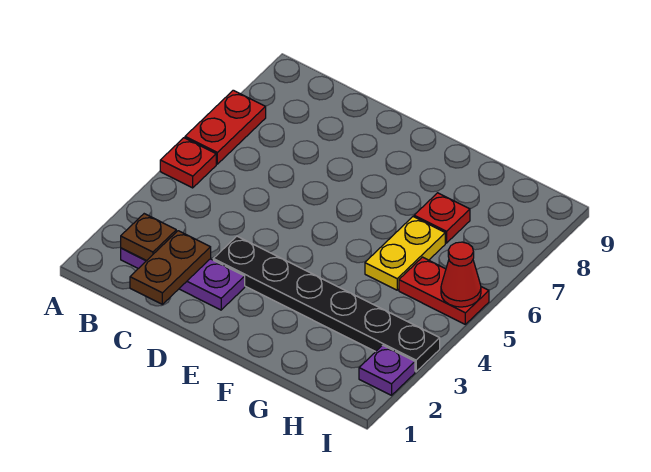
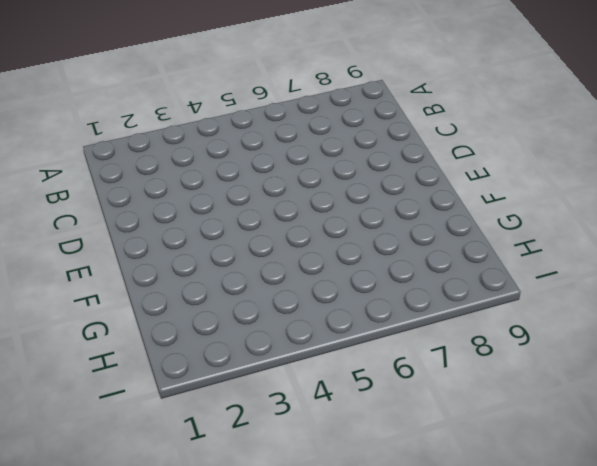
none -> red plate A5 level 1
none -> red plate A6:A7 level 1

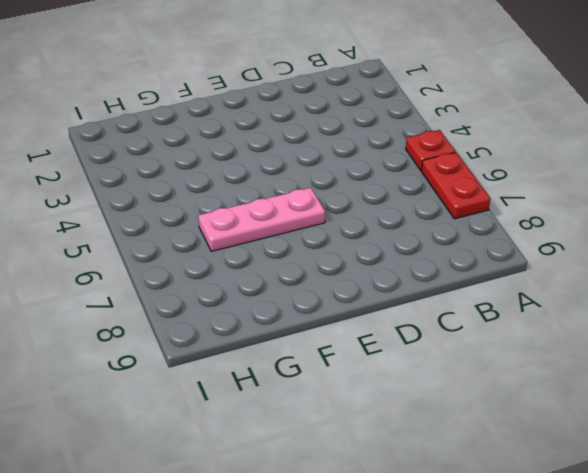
pink plate E6:G6 level 1 -> yellow plate G5:G6 level 1
none -> purple plate B2:D2 level 1
none -> black plate D3:I3 level 1

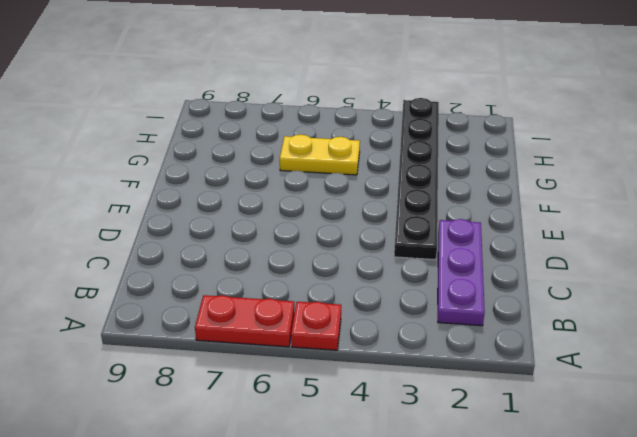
none -> red plate G7 level 1
none -> red plate H5:I5 level 1

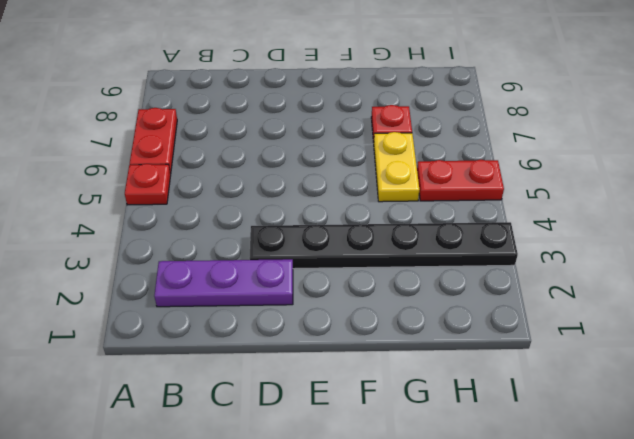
none -> purple plate I2 level 1
none -> brown plate B2 level 2

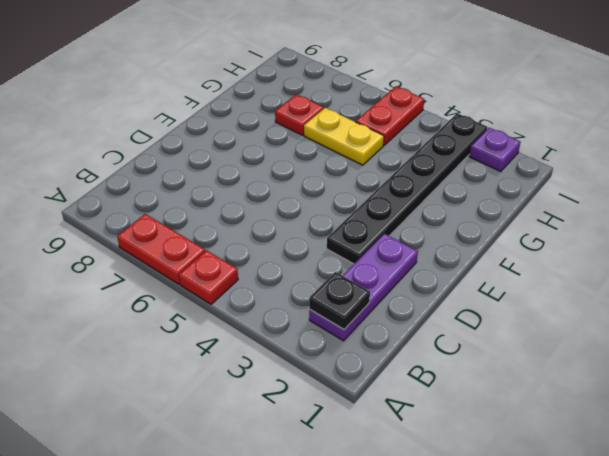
black plate B2 level 2 -> brown plate B2 level 2
none -> brown plate C1:C2 level 2
none -> red cone I5 level 2

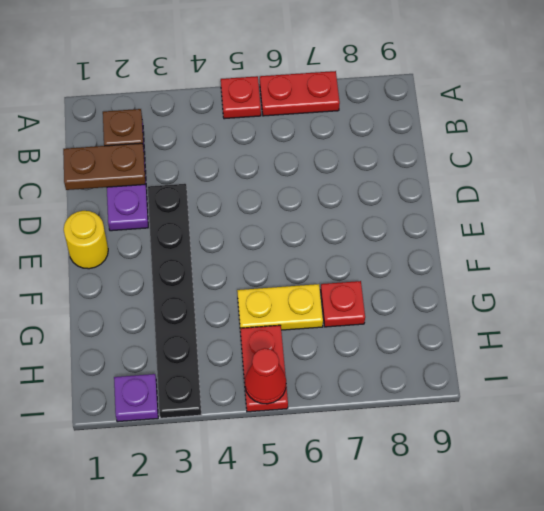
yellow round brick E1 level 1 -> none

